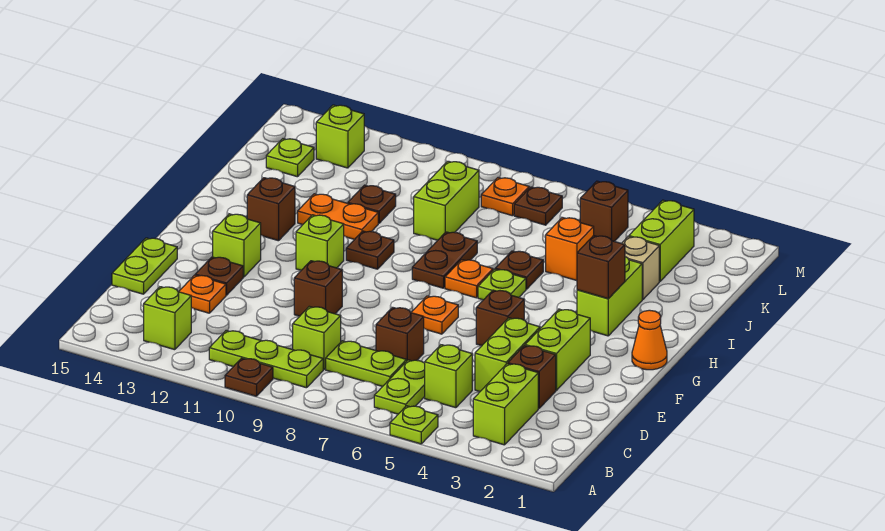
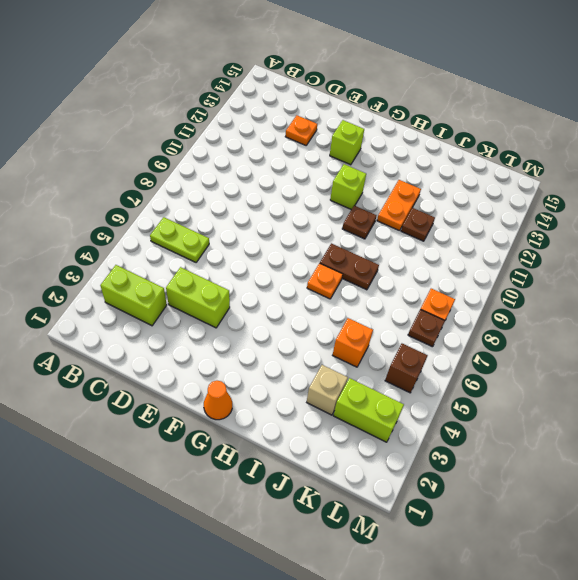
none -> lime plate A5 level 1
none -> brown plate A10 level 1
none -> lime plate B9:B11 level 1
none -> lime brick B13 level 1

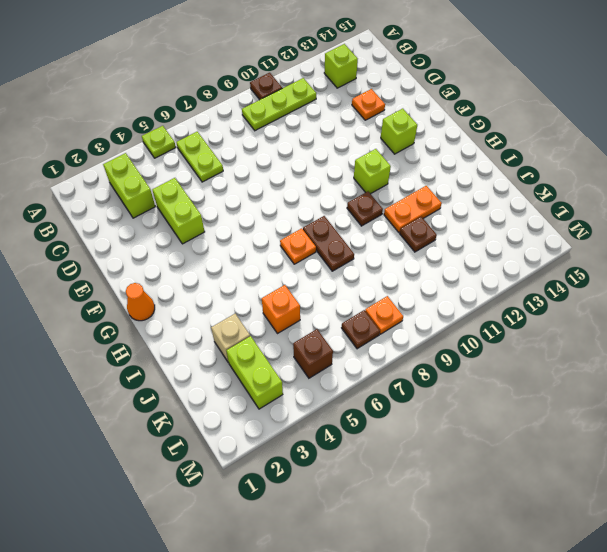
none -> lime brick C5 level 1
none -> lime plate C7:C8 level 1
none -> lime brick C9 level 1
none -> brown brick D3 level 1

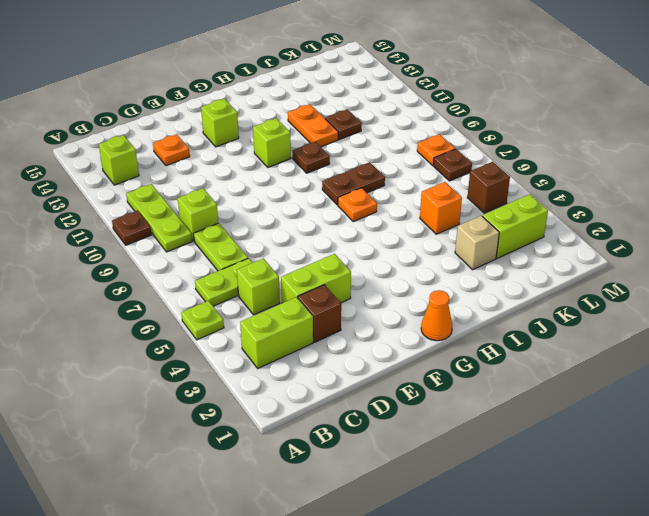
none -> brown brick D7 level 1
none -> lime plate D15:E15 level 1
none -> lime brick E3:F3 level 1
none -> brown brick E10 level 1

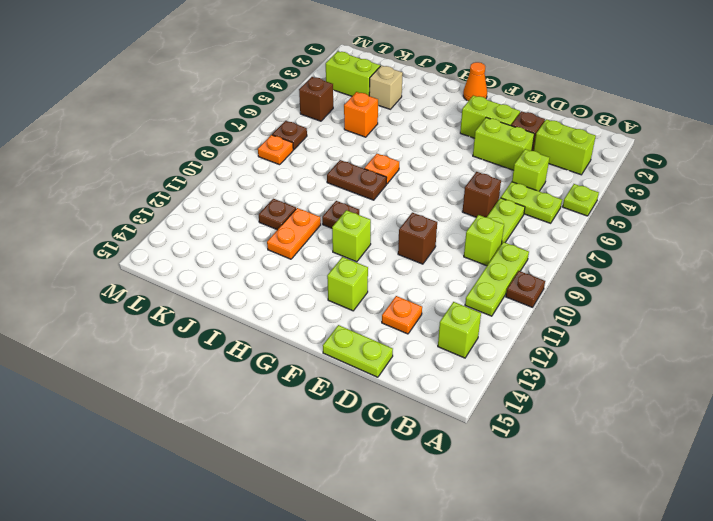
none -> brown plate E13 level 1
none -> brown brick F5 level 1
none -> orange plate F7 level 1
none -> lime brick H3:I3 level 1

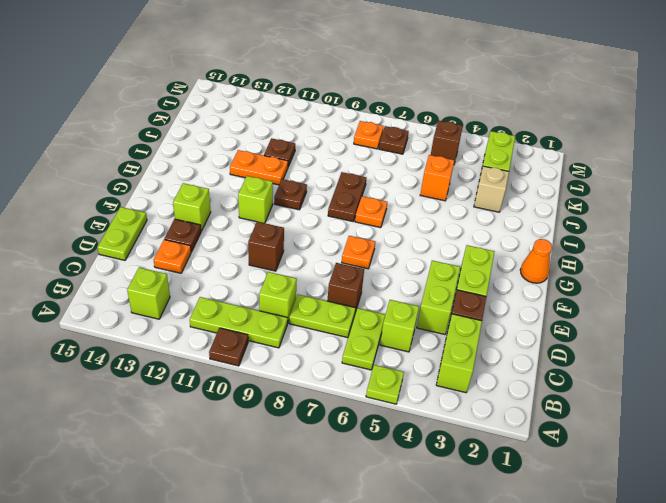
none -> brown brick F5 level 1
none -> lime brick H3:I3 level 1
none -> lime plate H6 level 1
none -> brown brick H13 level 1

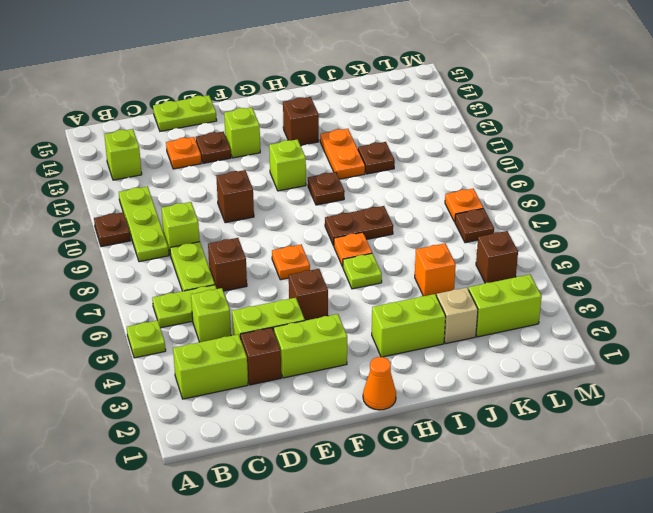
none -> brown plate I6 level 1
none -> lime brick J9:K9 level 1
none -> lime plate K14 level 1
none -> lime brick L13 level 1

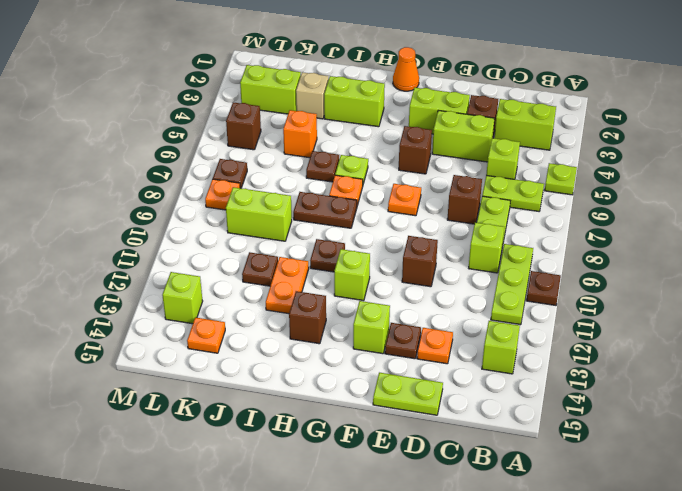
orange plate K14 level 1 -> lime plate K14 level 1
none -> brown brick H3 level 2

